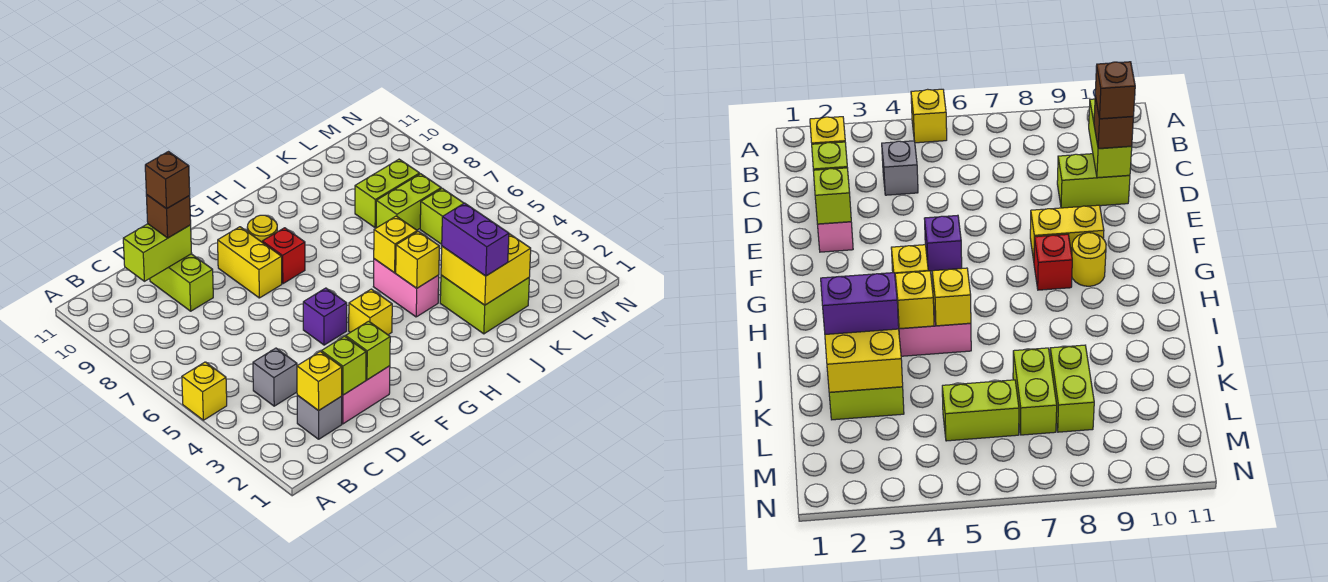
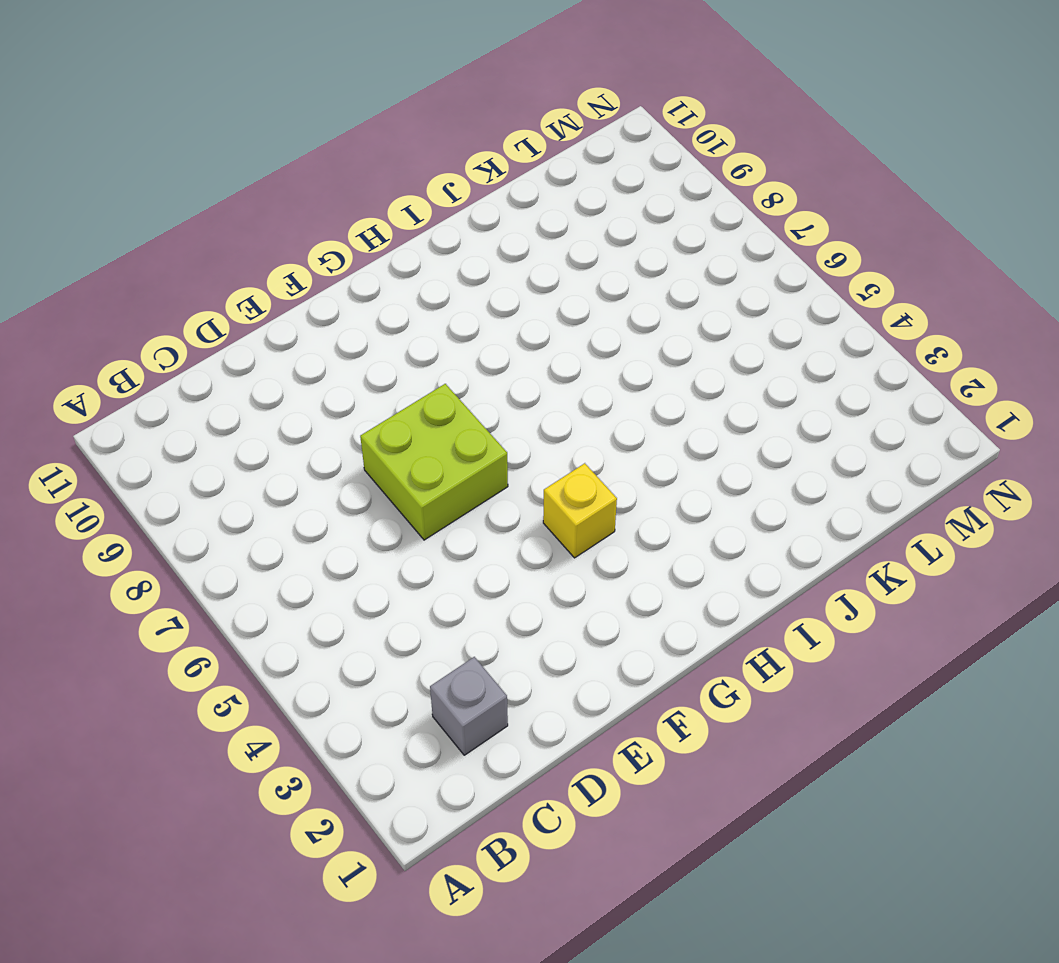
lime brick E6:F7 level 1 -> lime brick J2:K3 level 1
none -> yellow brick A5 level 1
none -> grey brick C4 level 1
none -> pink brick D2:E2 level 1

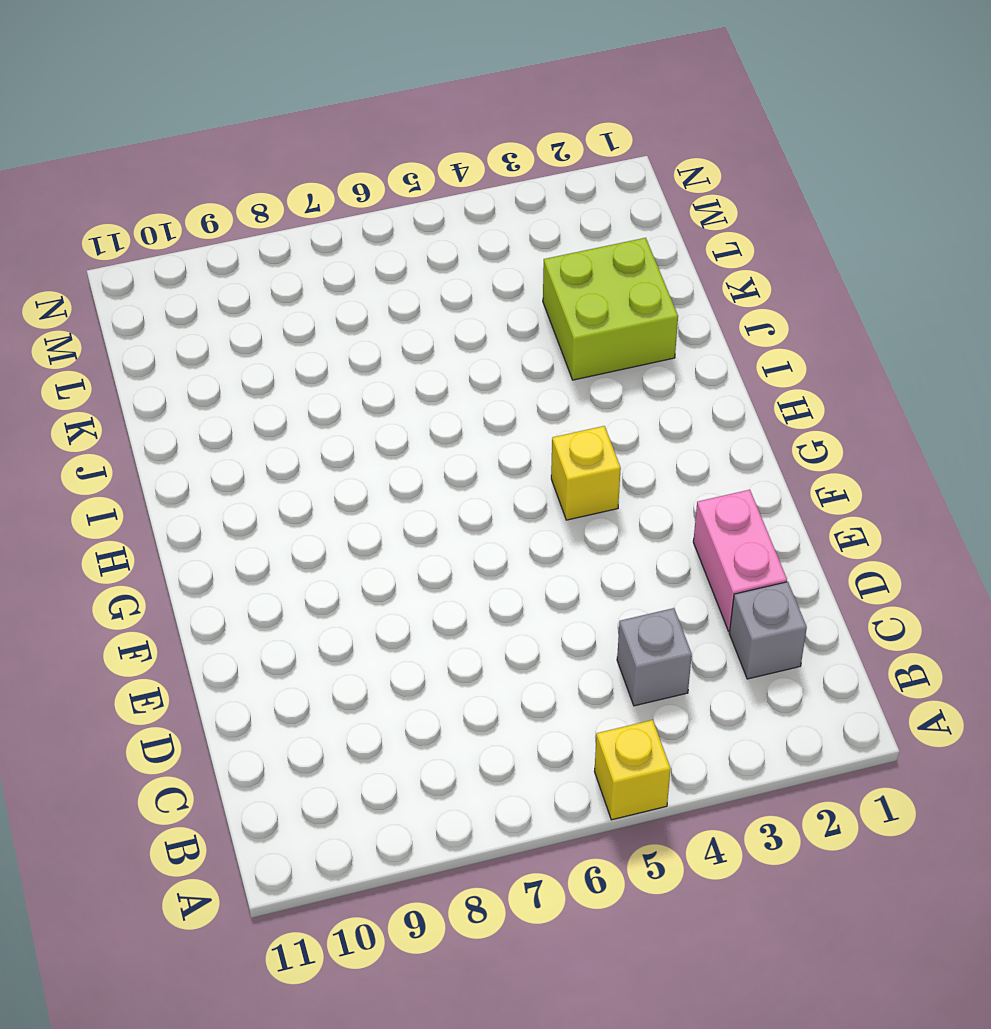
none -> lime brick D9:D10 level 1
none -> purple brick F5 level 1
none -> yellow brick F8:F9 level 1

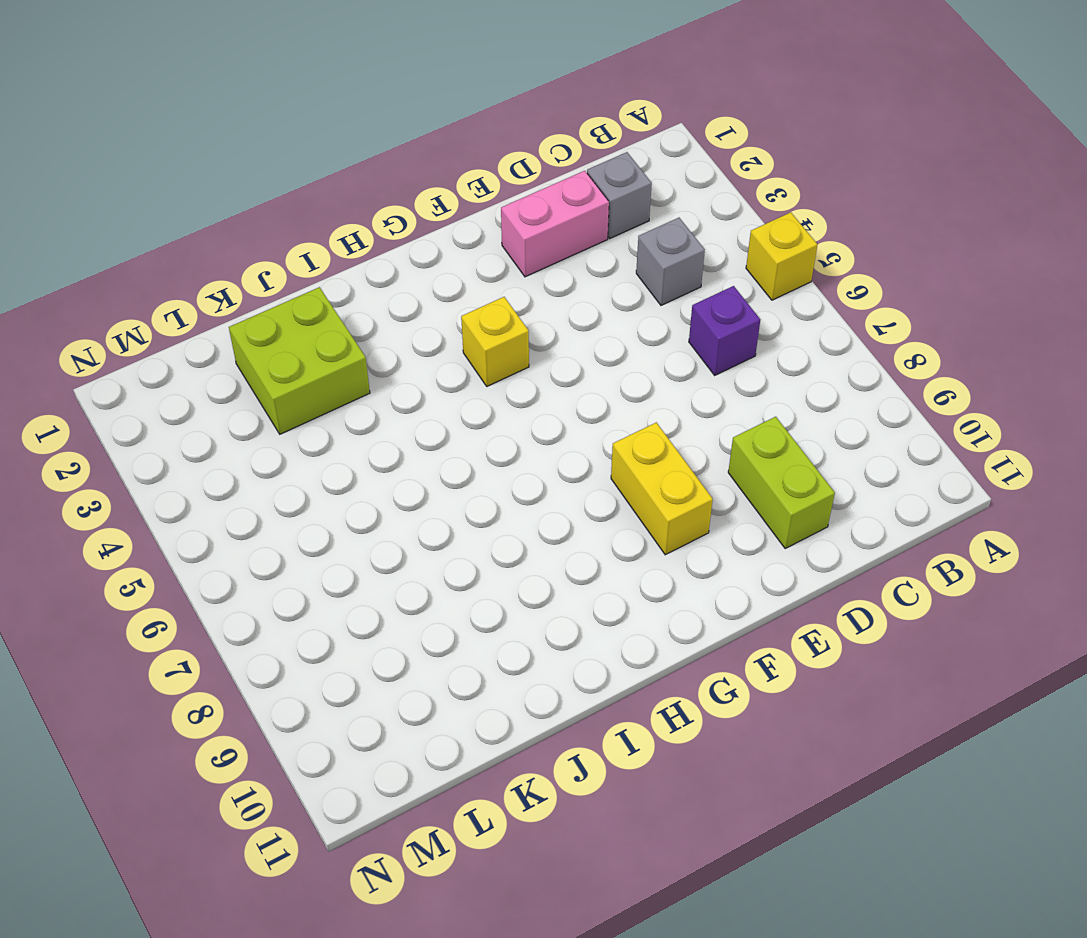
purple brick C6 level 1 -> purple brick F5 level 1
none -> red brick G8 level 1
none -> yellow round brick G9 level 1
none -> pink brick I4:I5 level 1

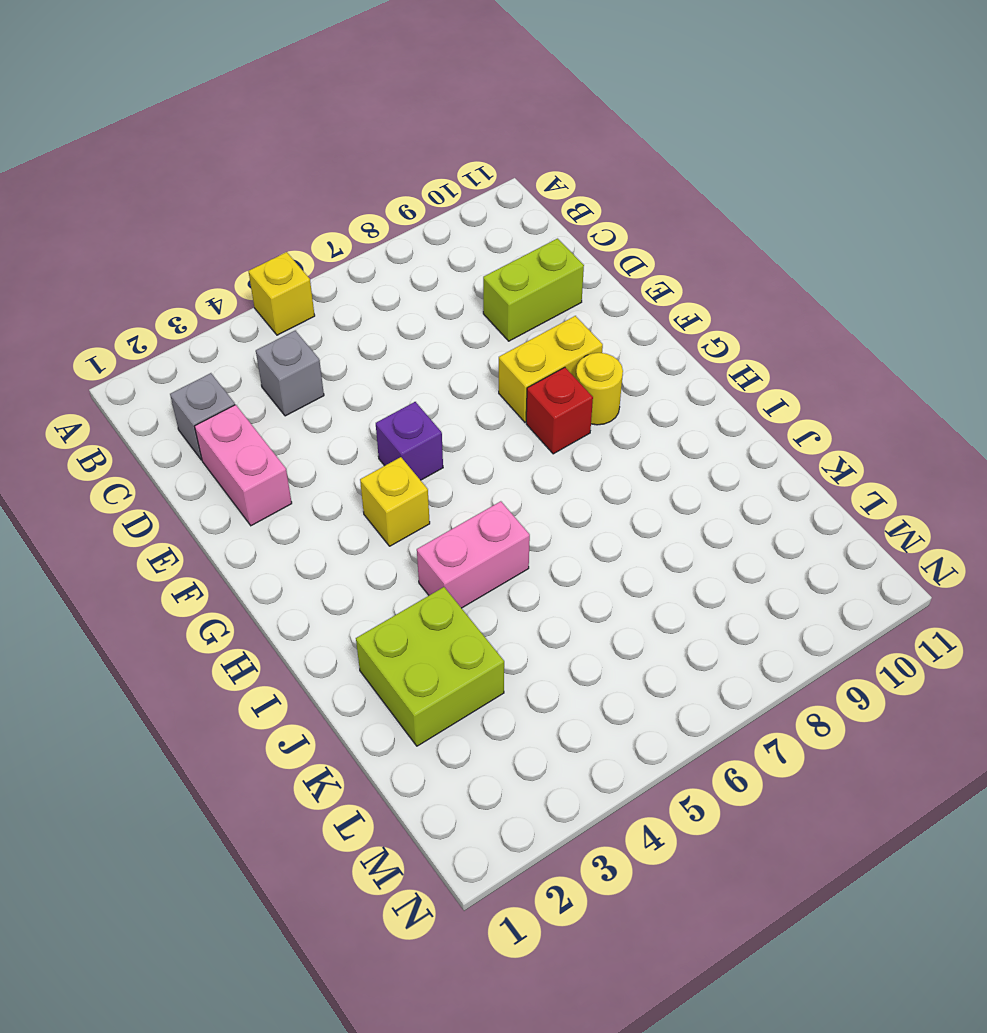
none -> lime brick K7:L7 level 1
none -> lime brick K8:L8 level 1
none -> lime brick L5:L6 level 1

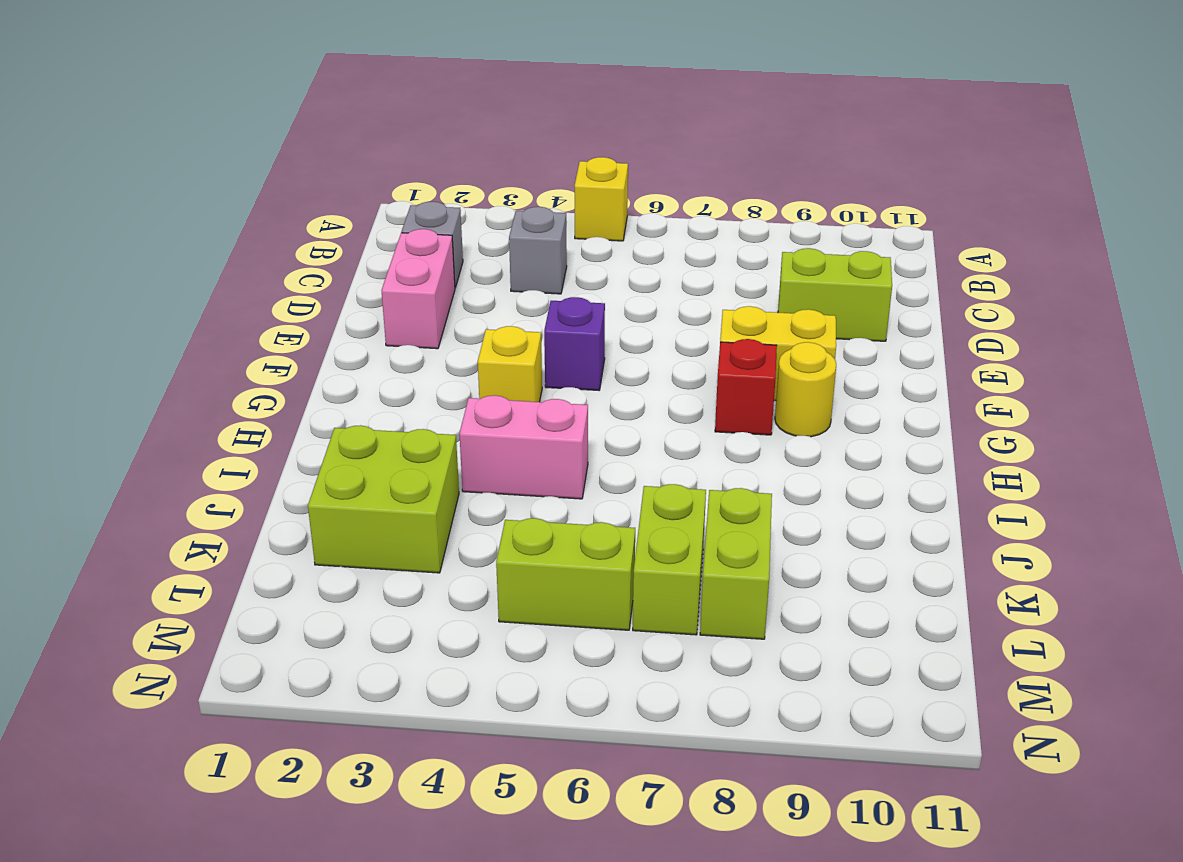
none -> yellow brick C2 level 2
none -> lime brick C10:D10 level 2
none -> lime brick D2 level 2

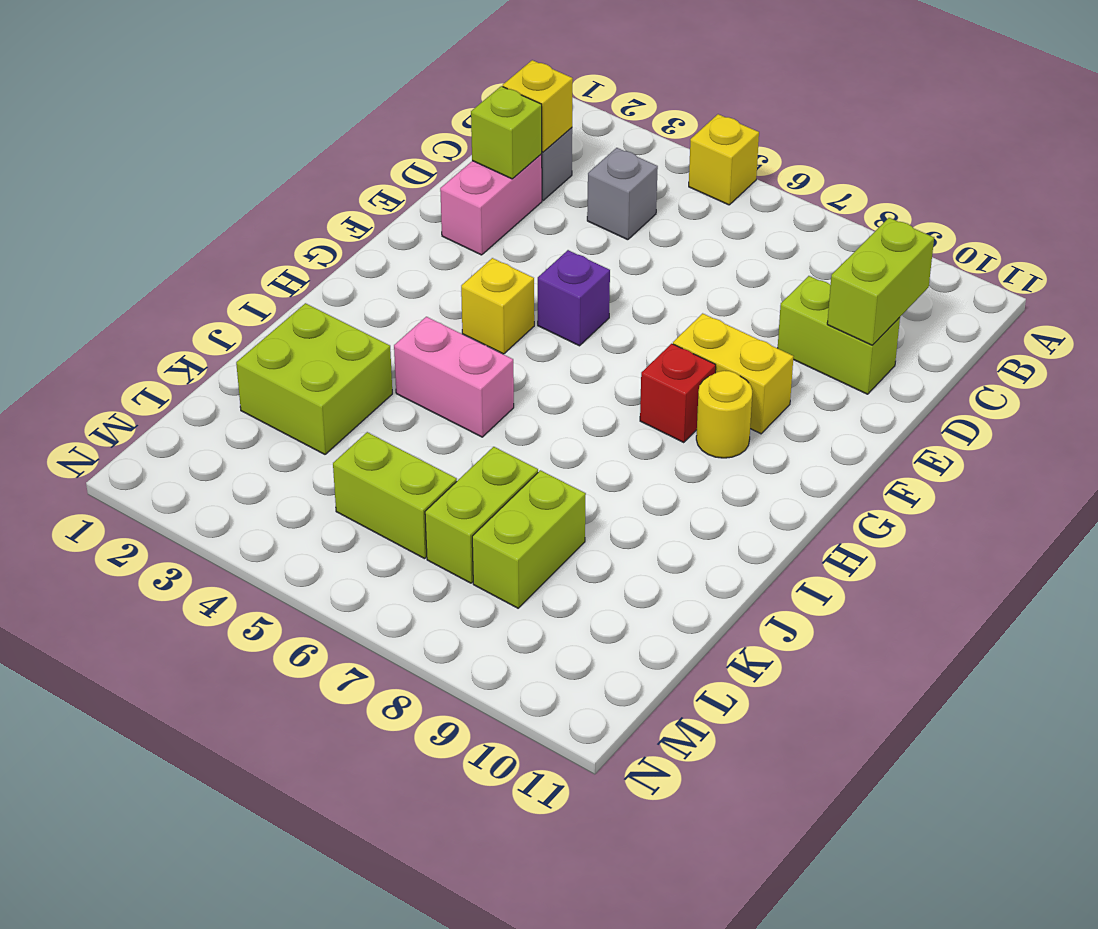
none -> lime brick E2 level 2
none -> yellow brick I4 level 2
none -> yellow brick I5 level 2

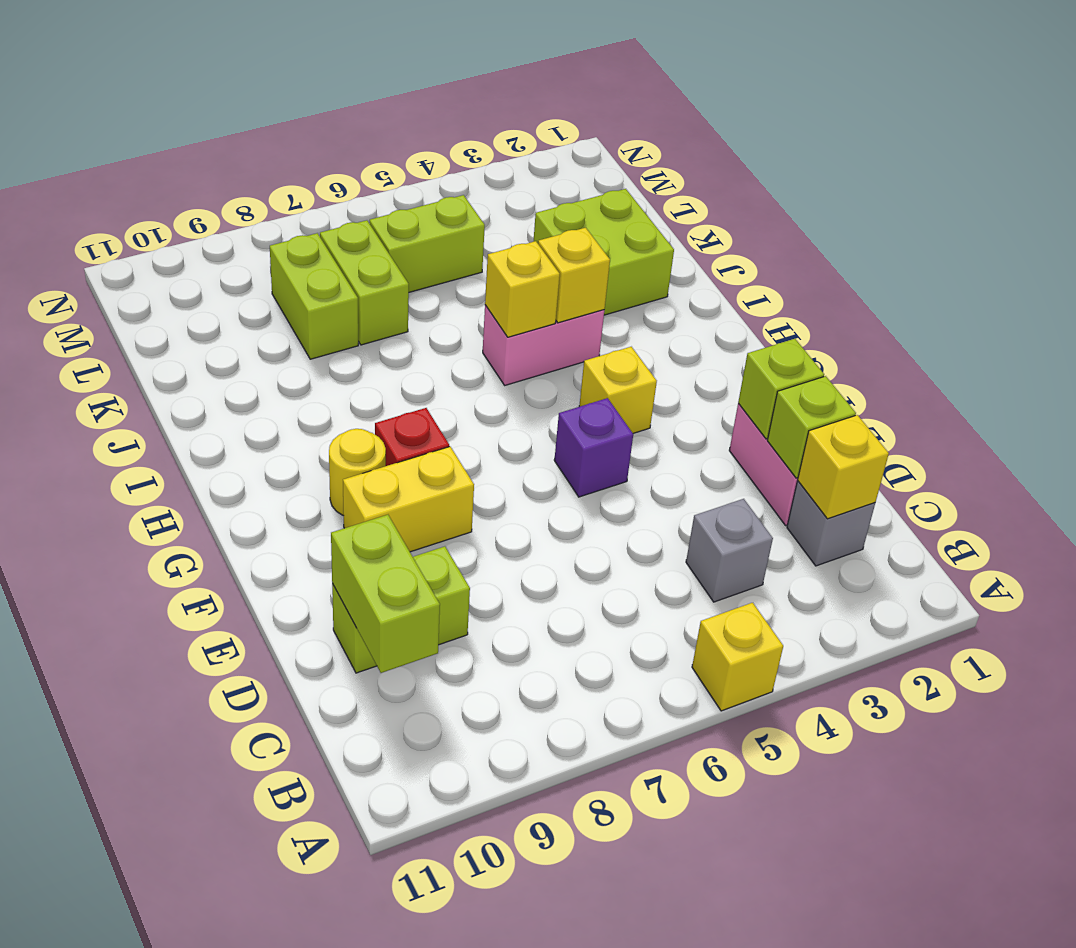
none -> yellow brick J2:K3 level 2
none -> brown brick D10 level 3
none -> purple brick J2:J3 level 3

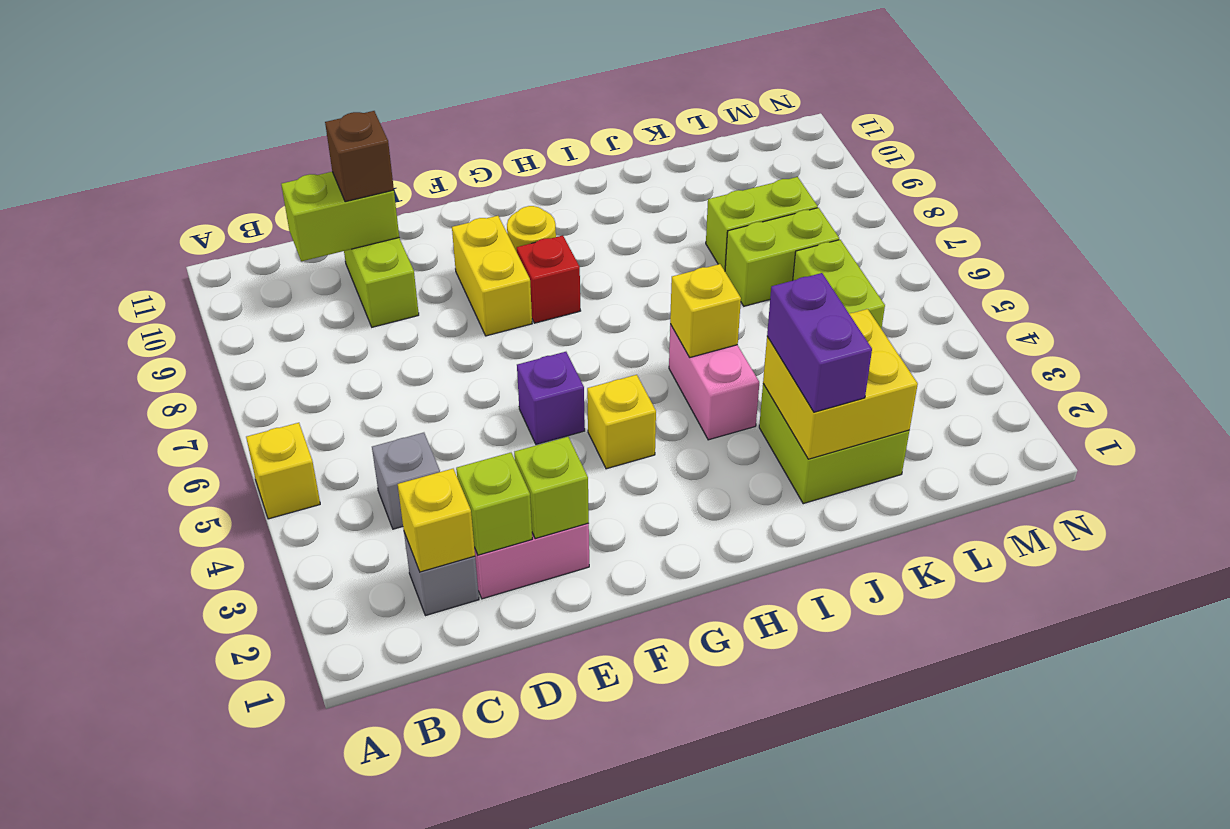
none -> yellow brick I4 level 2
none -> brown brick D10 level 4

